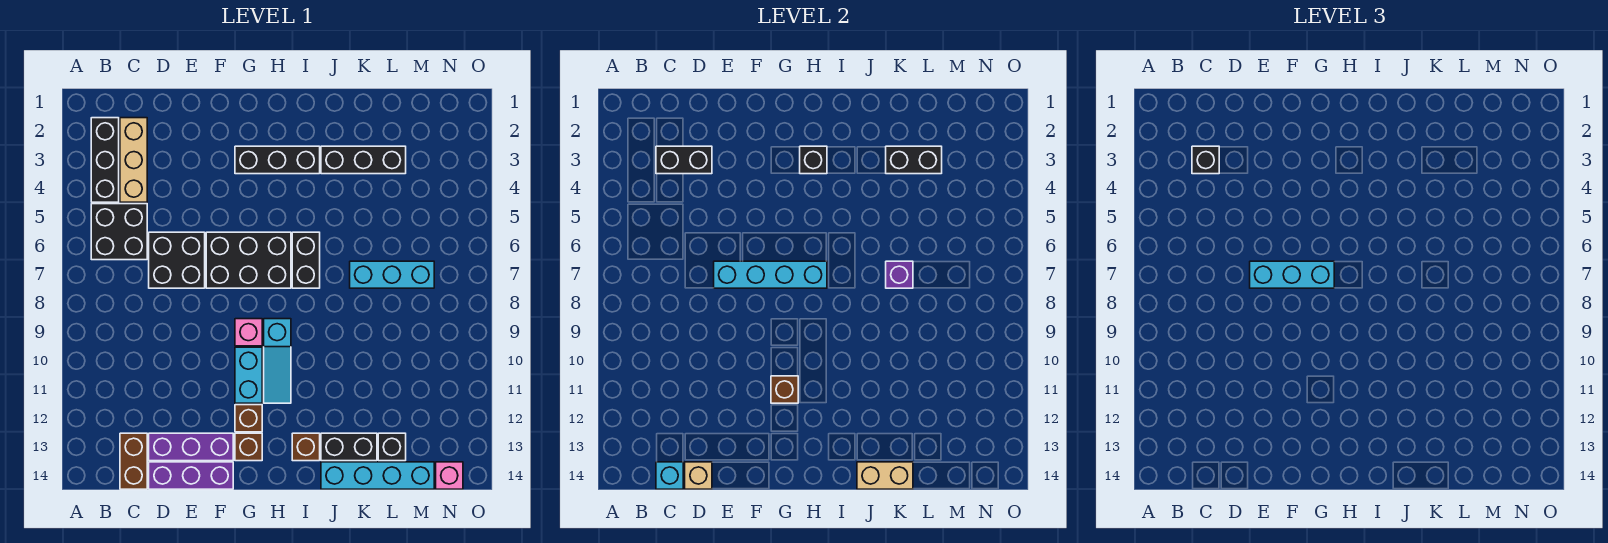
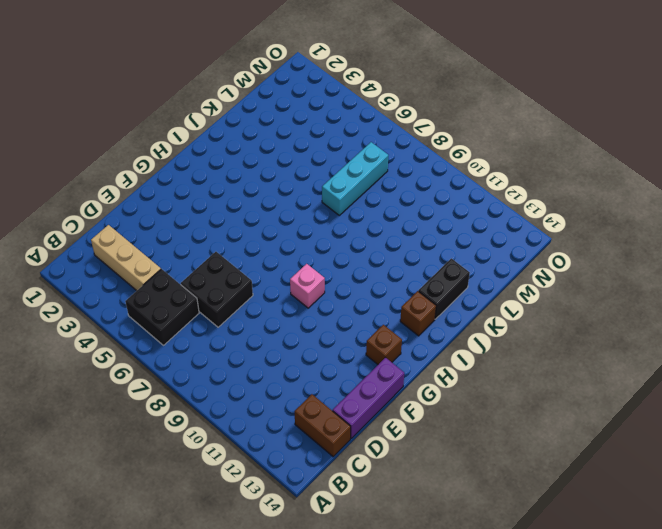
none -> black brick B2:B4 level 1
none -> purple brick D13:F13 level 1
none -> black brick F6:H7 level 1
none -> black brick G3:I3 level 1

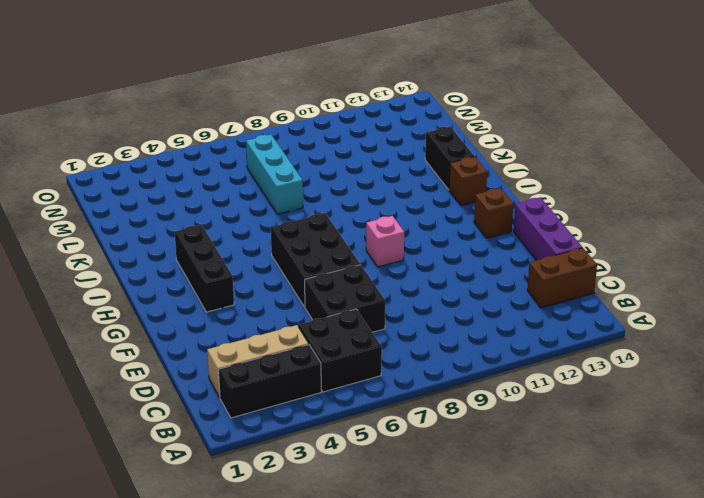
none -> purple brick D13:F13 level 1
none -> cyan brick G10:G11 level 1
none -> brown brick G12 level 1
none -> cyan slope H9:H11 level 1 top 9

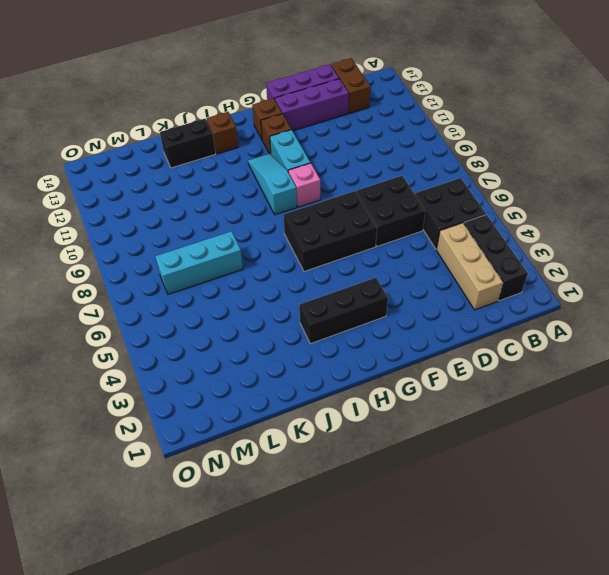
none -> black brick I6:I7 level 1
none -> black brick J3:L3 level 1
none -> cyan brick J14:M14 level 1
none -> black brick L13 level 1

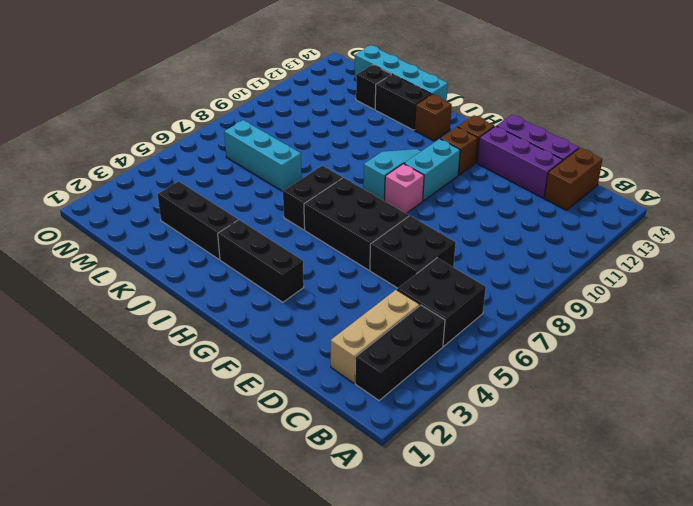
none -> pink brick N14 level 1
none -> black brick C3:D3 level 2
none -> cyan brick C14 level 2
none -> tan brick D14 level 2

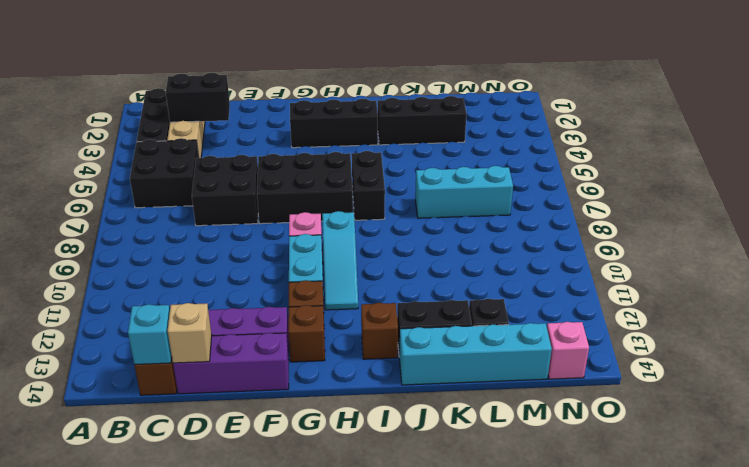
none -> cyan brick E7:H7 level 2
none -> brown brick G11 level 2
none -> black brick H3 level 2
none -> tan brick J14:K14 level 2

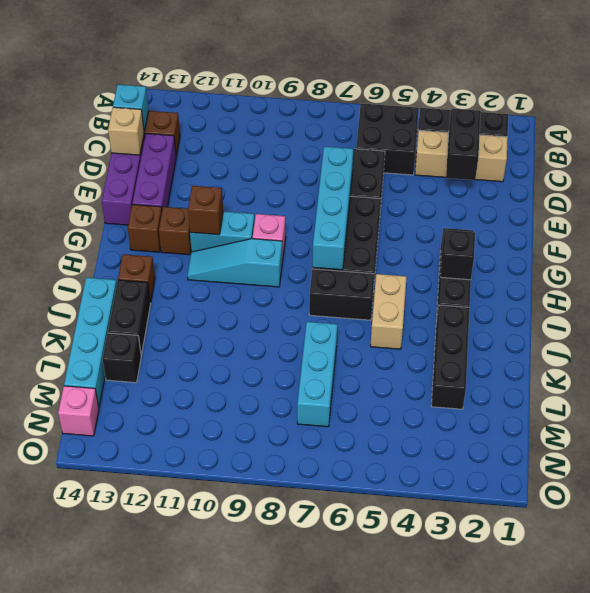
tan brick I5:J5 level 1 -> tan brick J14:K14 level 2
none -> black brick K3:L3 level 2
none -> purple brick K7 level 2
none -> black brick C3 level 3
none -> cyan brick E7:G7 level 3

